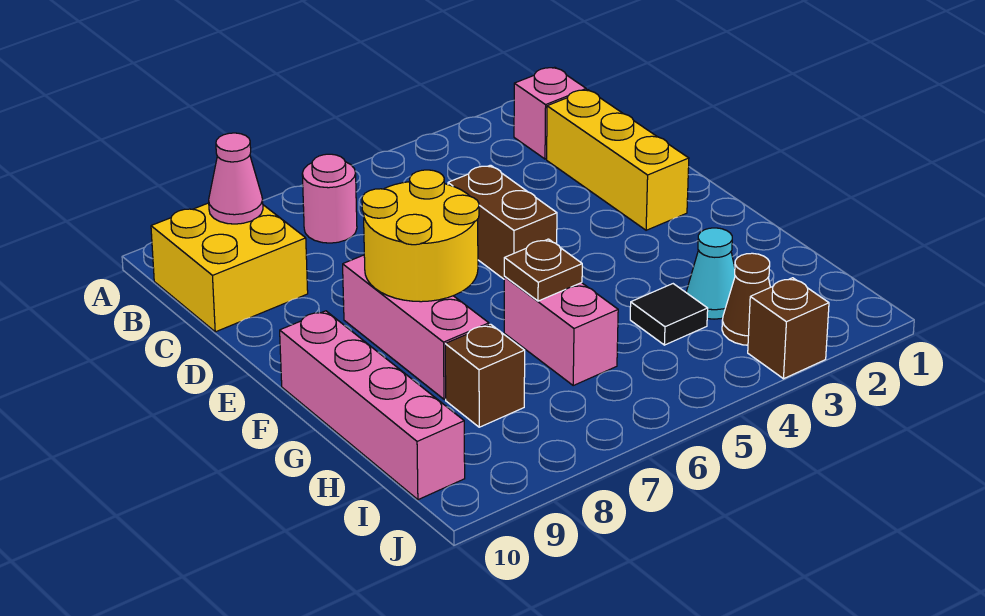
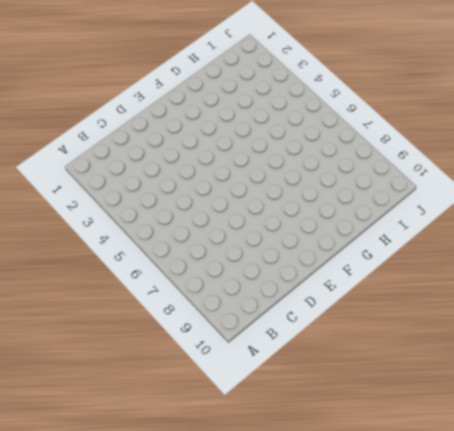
none -> pink brick B2 level 1
none -> pink round brick B7 level 1
none -> yellow brick B9:C10 level 1

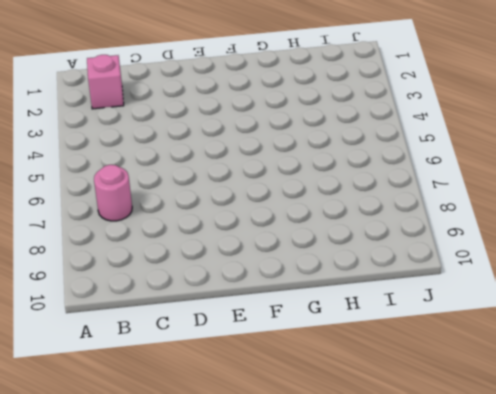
none -> yellow brick B9:C10 level 1
none -> yellow brick C2:E2 level 1
none -> brown brick D5:E5 level 1

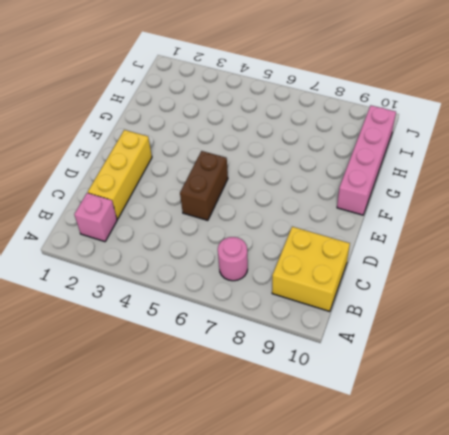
none -> pink brick E8:G8 level 1
none -> pink brick G6:H6 level 1
none -> cyan cone H3 level 1

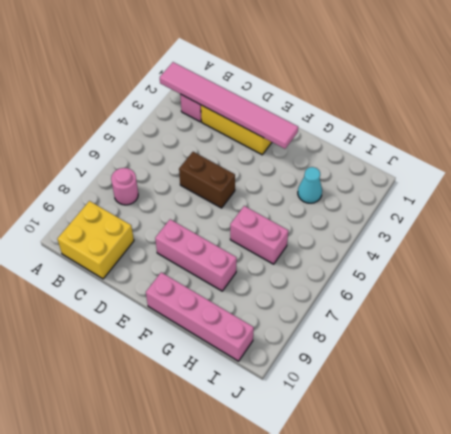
pink tile A2:F2 level 2 -> none
none -> black tile H4 level 1
none -> brown brick H8 level 1
none -> brown cone I3 level 1

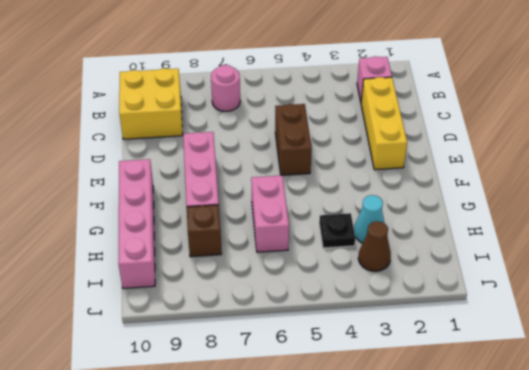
black plate H4 level 1 -> black tile H4 level 1
none -> brown brick J3 level 1
none -> pink cone B9 level 2
none -> yellow round brick E7:F8 level 2

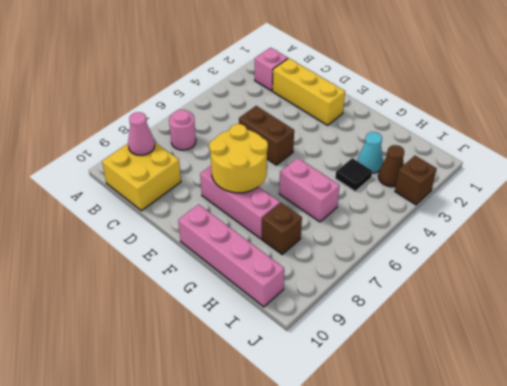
none -> brown plate G6 level 2

